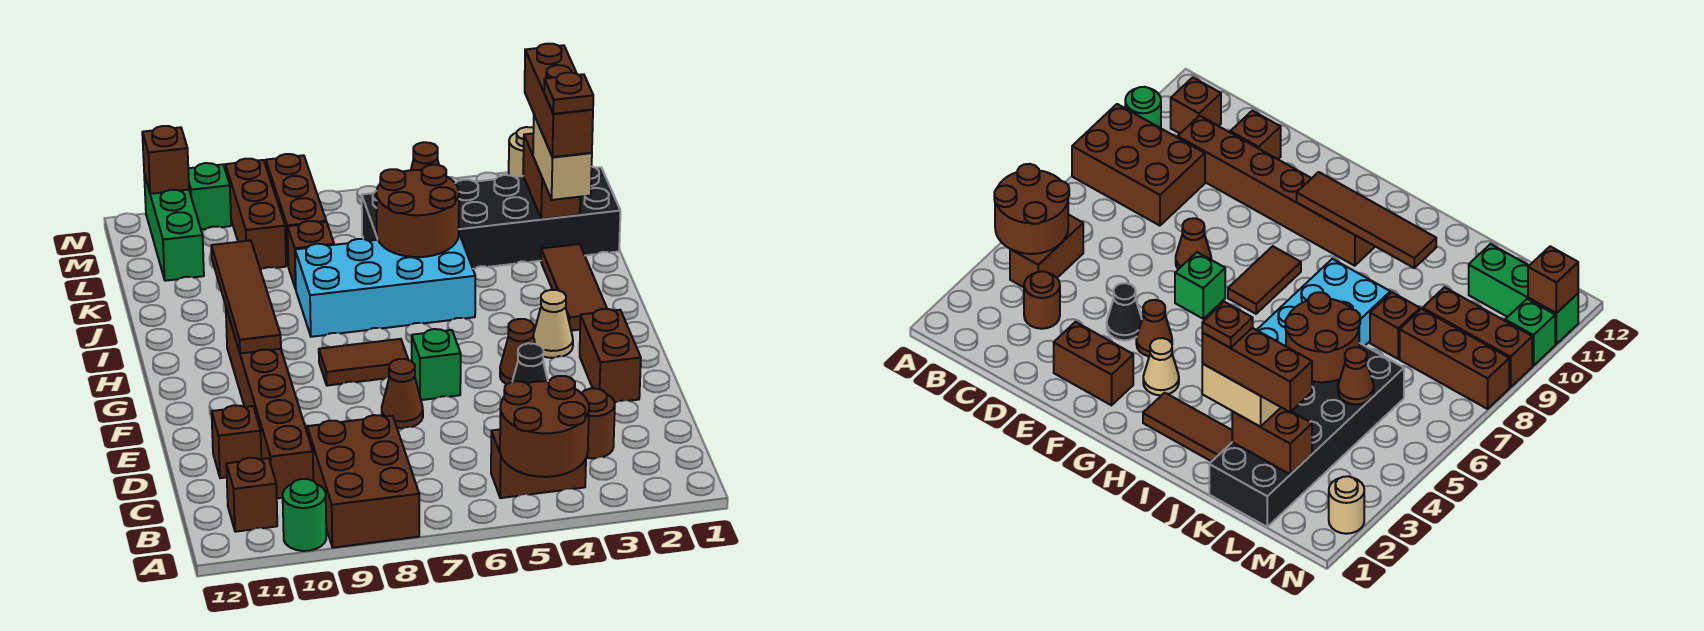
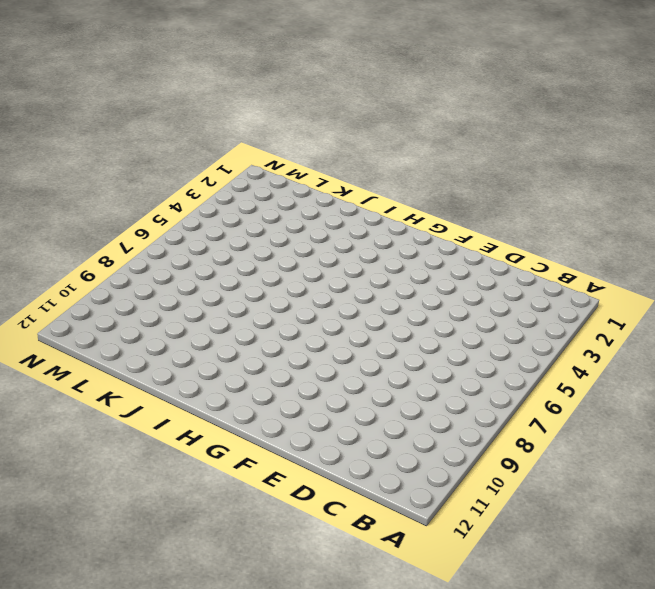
none -> brown brick A8:C9 level 1
none -> green round brick A10 level 1
none -> brown brick B4:B5 level 1
none -> brown brick B11 level 1

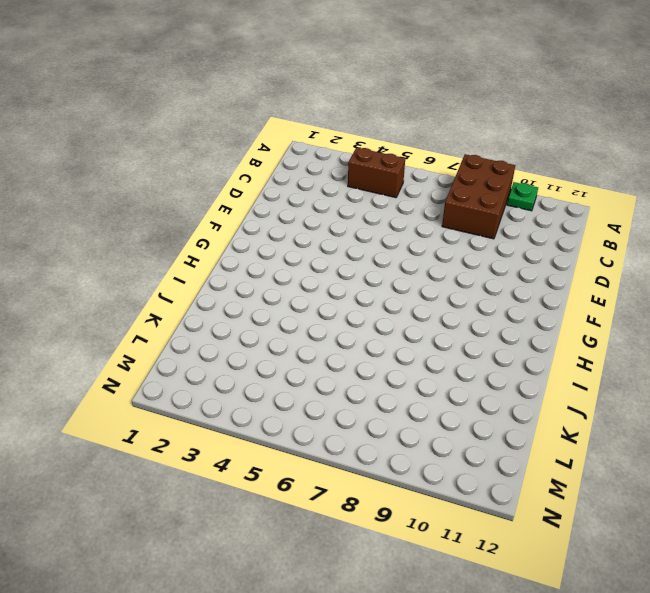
green plate A10 level 1 -> green round brick A10 level 1
none -> brown brick B11 level 1
none -> brown round brick C3 level 1
none -> brown brick C10:H10 level 1
none -> brown brick D11 level 1

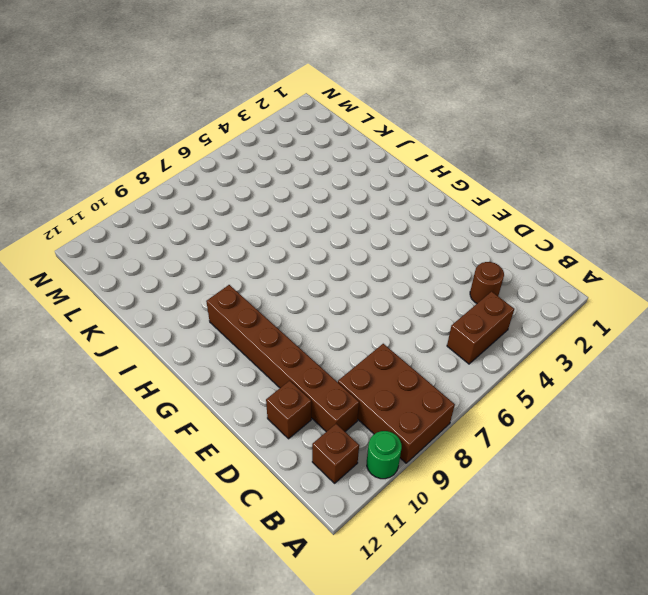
none -> brown brick E2:F2 level 1
none -> black cone E4 level 1
none -> brown cone E7 level 1
none -> brown cone F4 level 1

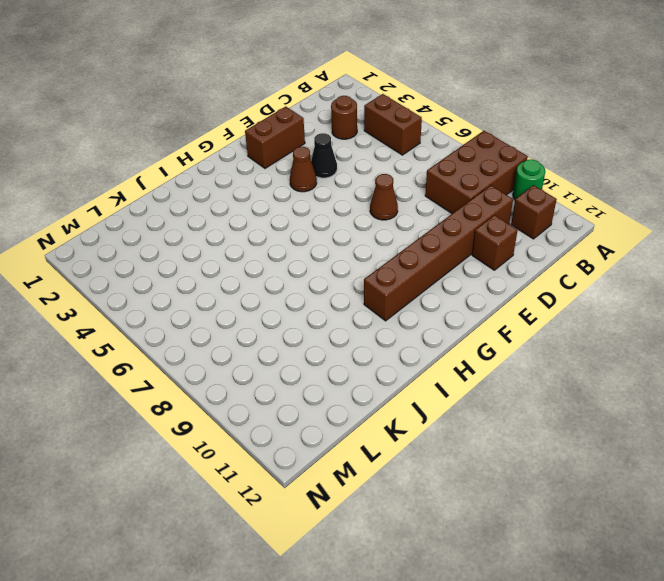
none -> green brick F6 level 1
none -> tan cone G3 level 1
none -> brown tile G7:G8 level 1
none -> brown tile H2:J2 level 1

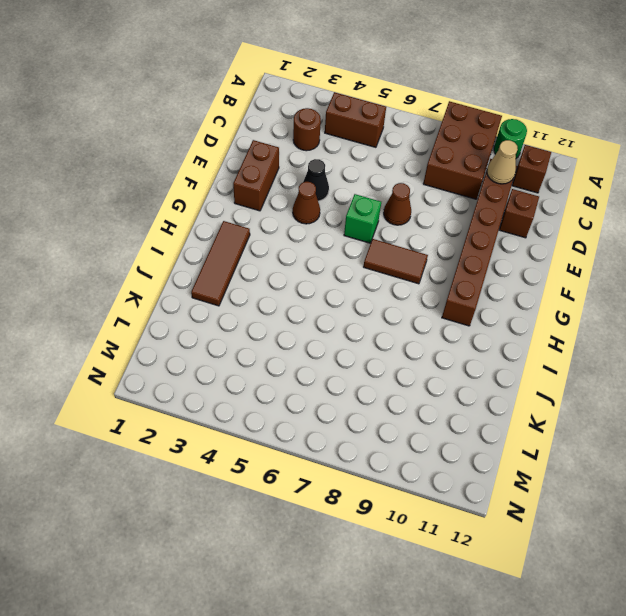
tan cone C10 level 2 -> tan cone G3 level 1
none -> cyan brick I5:J8 level 1
none -> black brick K1:L6 level 1
none -> brown brick K8 level 1
none -> brown brick L8:N8 level 1

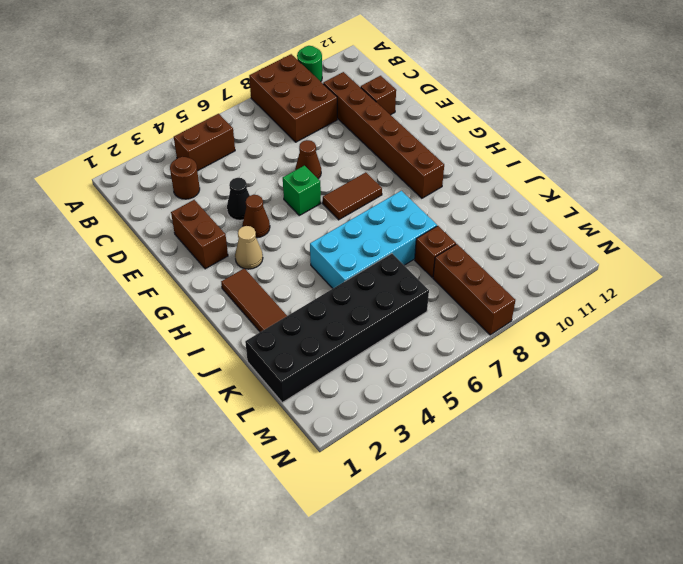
none -> brown brick B11 level 1
none -> brown brick L9:N9 level 1
none -> green brick L11:N11 level 1
none -> tan round brick N2 level 1

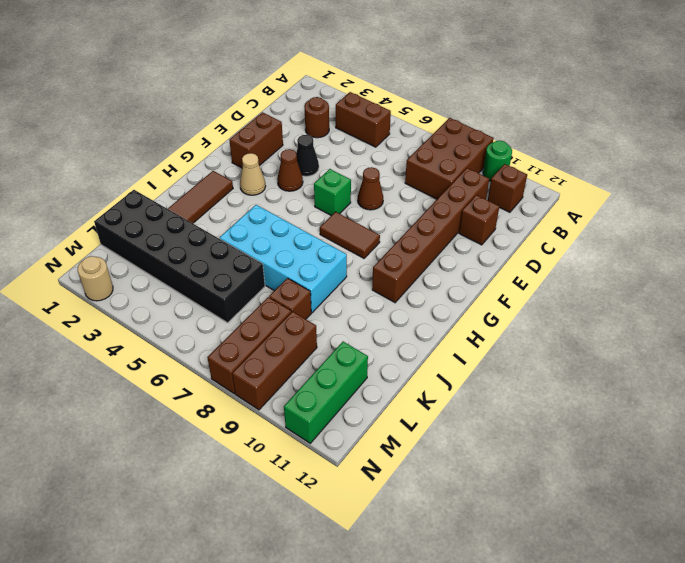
none -> green brick N10 level 1
none -> brown round brick A4:B5 level 2
none -> brown tile G10:J10 level 2
none -> brown round brick J5:K6 level 2

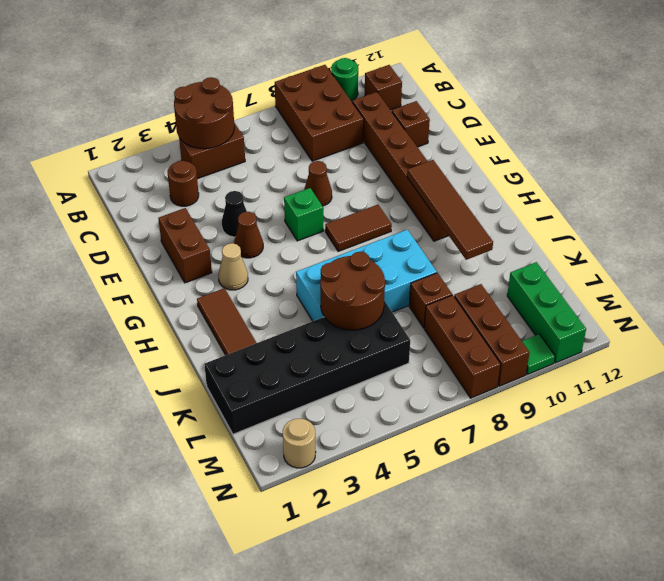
green tile N10 level 1 -> green brick N10 level 1
none -> brown brick K2:L2 level 2
none -> brown cone L5 level 2
none -> brown brick N11 level 2
none -> tan brick J2:K2 level 3

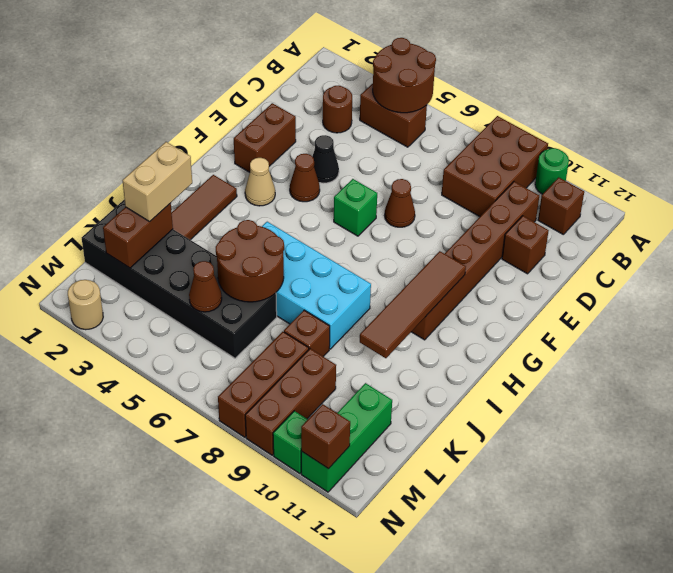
none -> brown tile G7:G8 level 1
none -> brown brick J2:L2 level 4
none -> brown plate J2 level 5

